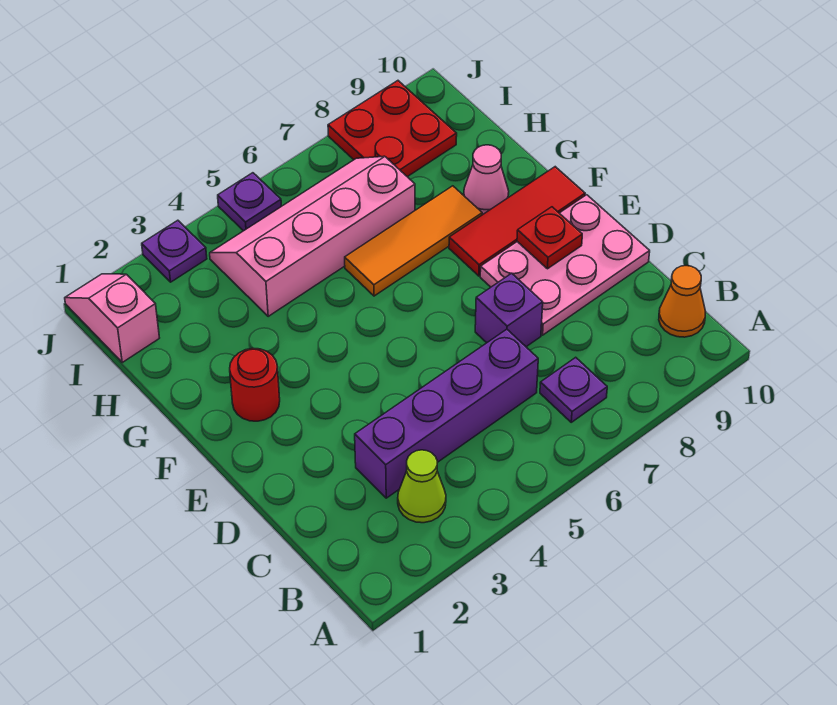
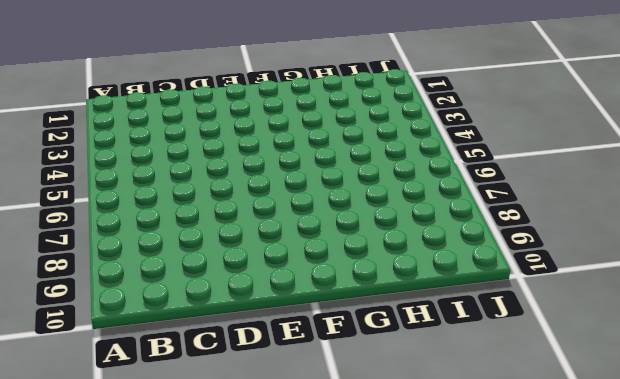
none -> lime cone B3 level 1
none -> purple plate B7 level 1
none -> orange cone B10 level 1

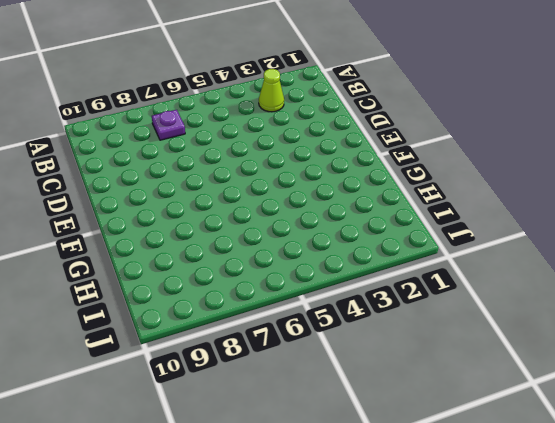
none -> orange cone B10 level 1
none -> purple brick C3:C6 level 1
none -> purple brick D7 level 1

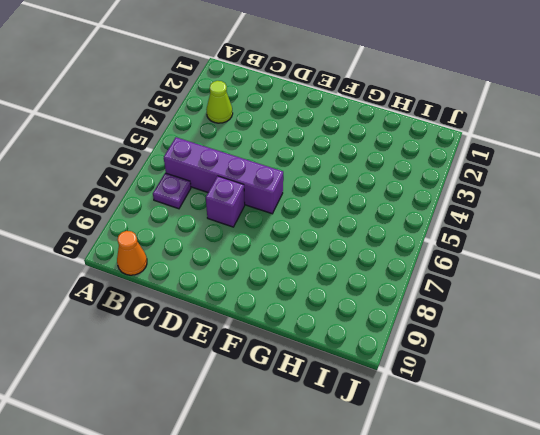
purple brick B6:E6 level 1 -> purple brick C3:C6 level 1
none -> pink plate D8:E10 level 1
none -> red round brick F2 level 1
none -> red tile F8:F10 level 1

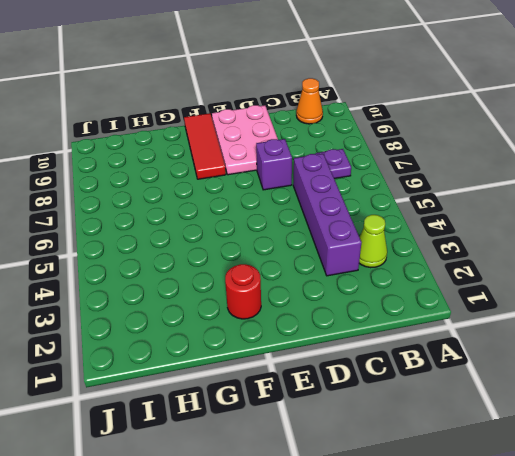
none -> orange tile G6:G8 level 1
none -> pink cone G9 level 1
none -> pink slope H4:I7 level 1 top H

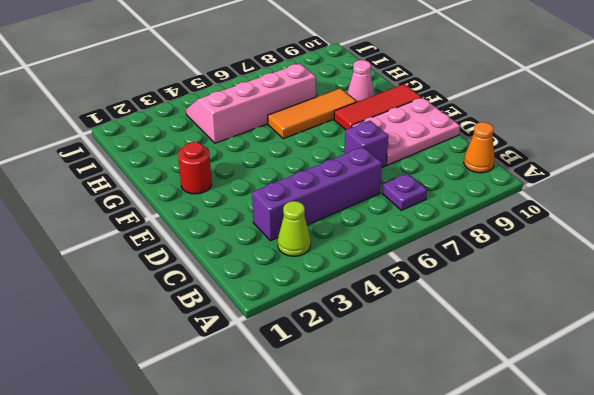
none -> pink slope I1:J1 level 1 top I
none -> red plate I8:J9 level 1
none -> purple plate J3 level 1

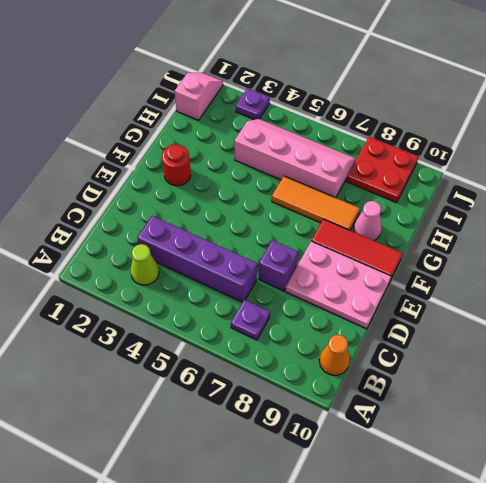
none -> purple plate J5 level 1
none -> red plate E9 level 2

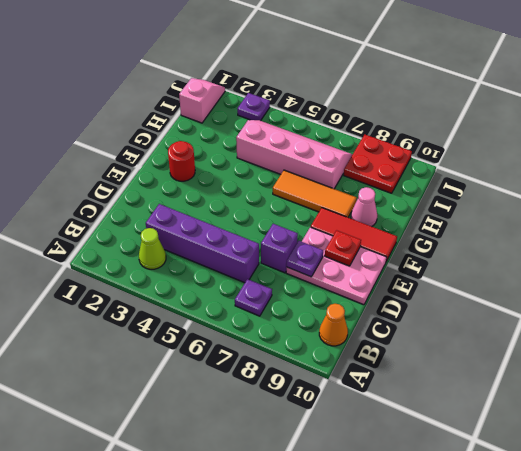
purple plate D8 level 2 -> purple plate J5 level 1

